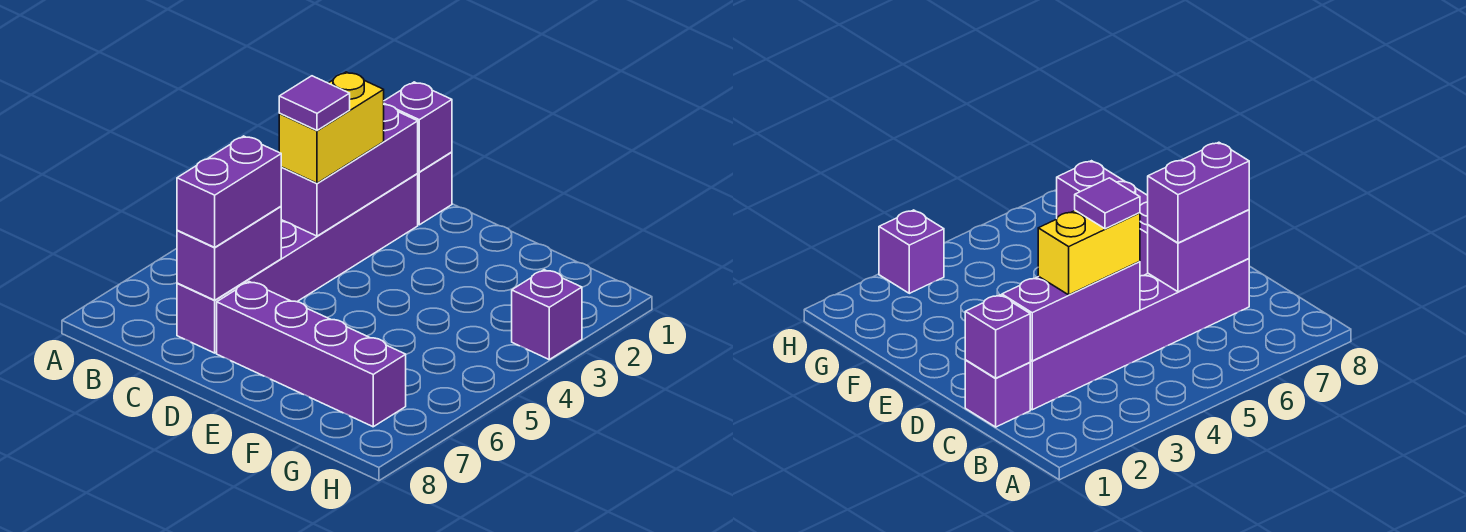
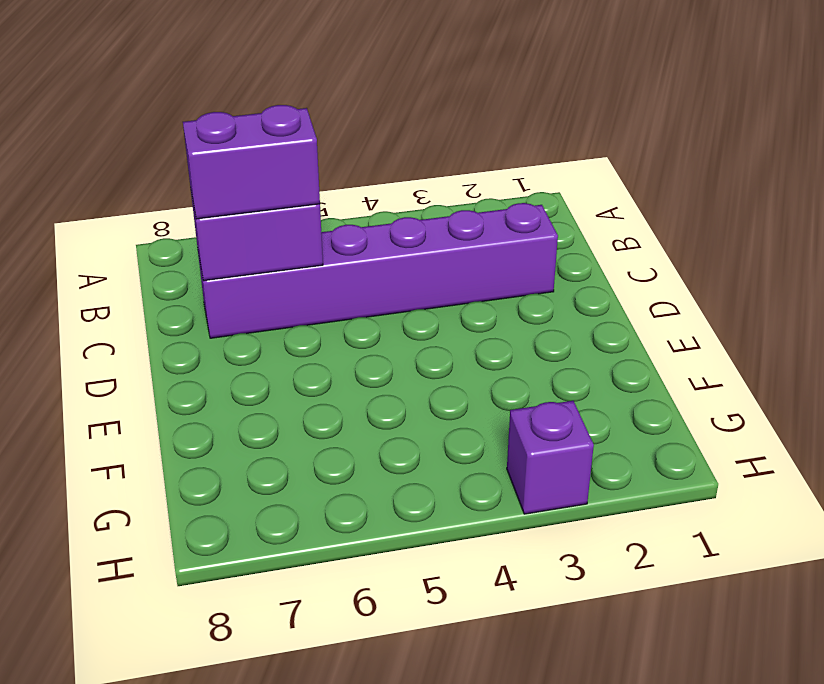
none -> purple brick C1 level 1
none -> purple brick D7:G7 level 1

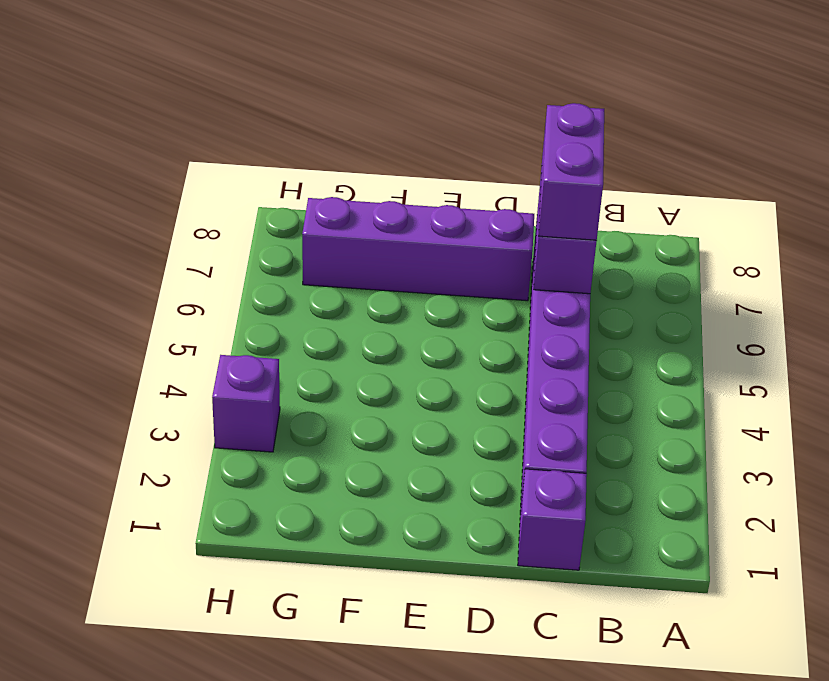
none -> purple brick C1 level 2
none -> purple brick C2:C4 level 2

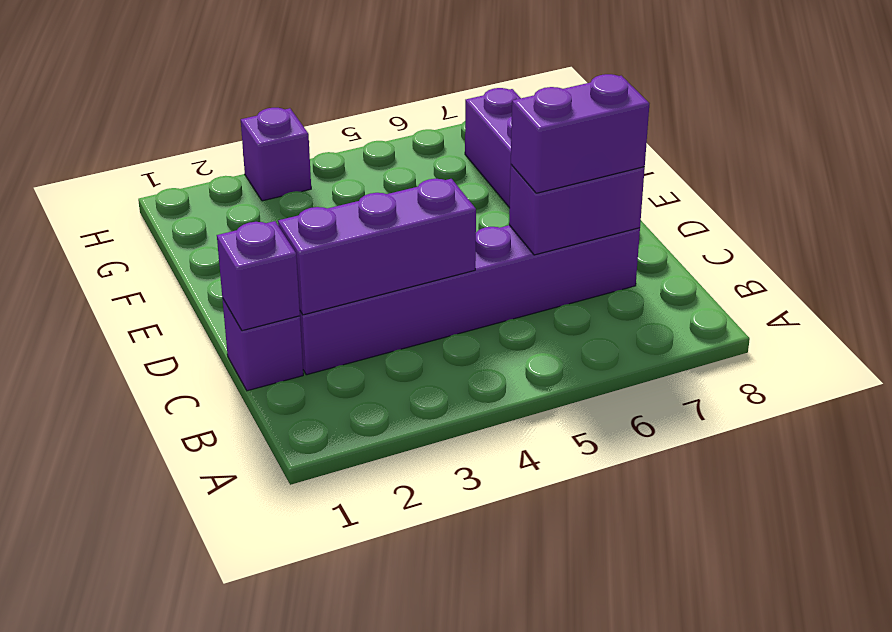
none -> yellow brick C3:C4 level 3
none -> purple tile C4 level 4

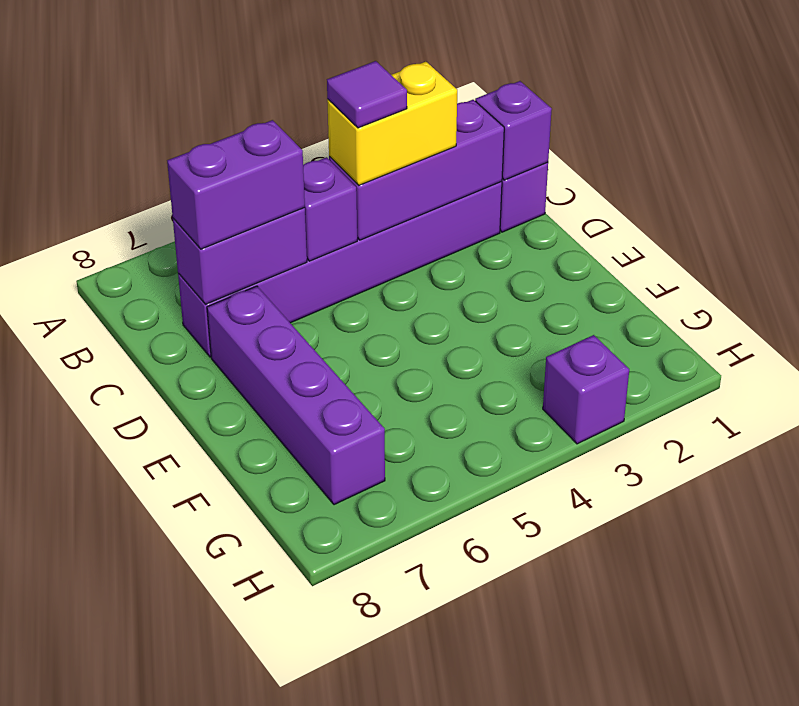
purple brick C5 level 2 -> none

